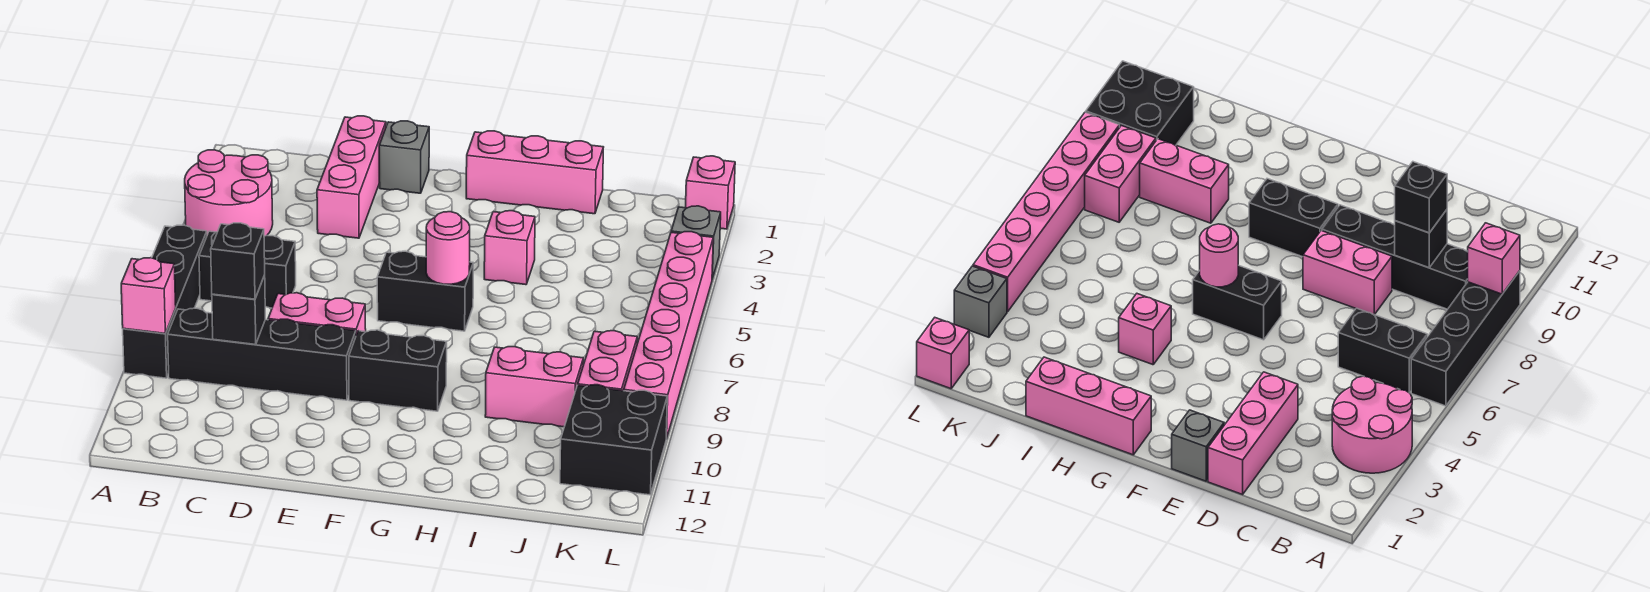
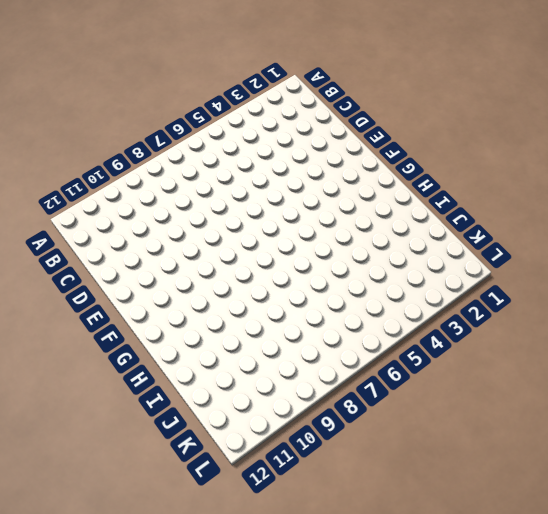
none -> pink round brick A3:B4 level 1
none -> black brick A6:A9 level 1
none -> black brick B6:C6 level 1

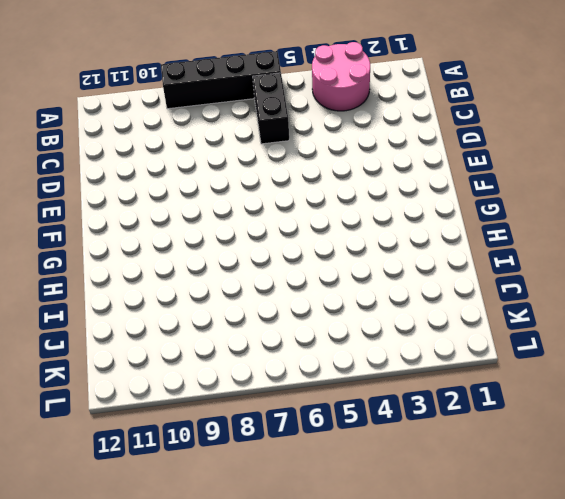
none -> black brick B9:E9 level 1
none -> pink brick D1:D3 level 1
none -> pink brick D8:E8 level 1

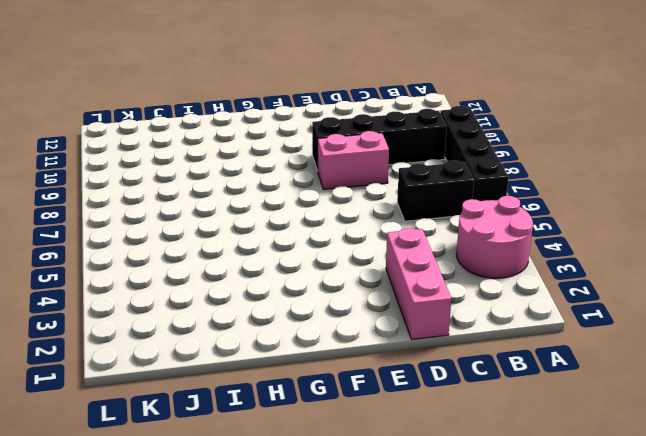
none -> grey brick E1 level 1
none -> black brick F6:G6 level 1
none -> black brick F9:G9 level 1

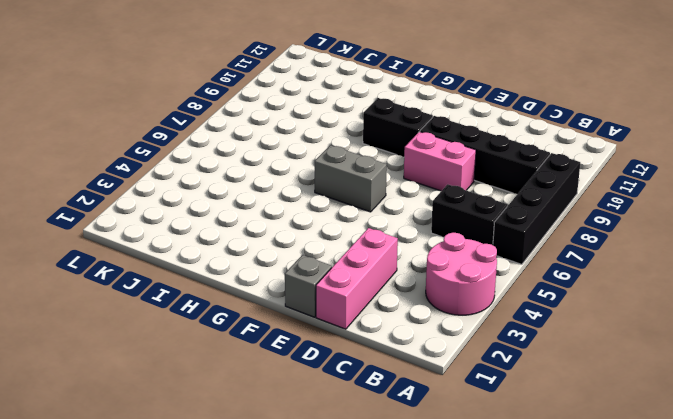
grey brick F6:G6 level 1 -> black brick F6:G6 level 1
none -> pink brick G1:I1 level 1
none -> pink brick H4 level 1
none -> pink brick I9:J9 level 1

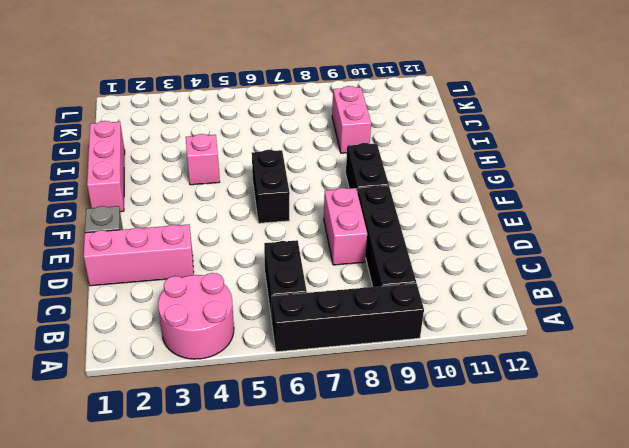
none -> pink brick K8:K9 level 1
none -> black brick K10:L11 level 1
none -> pink brick L1 level 1

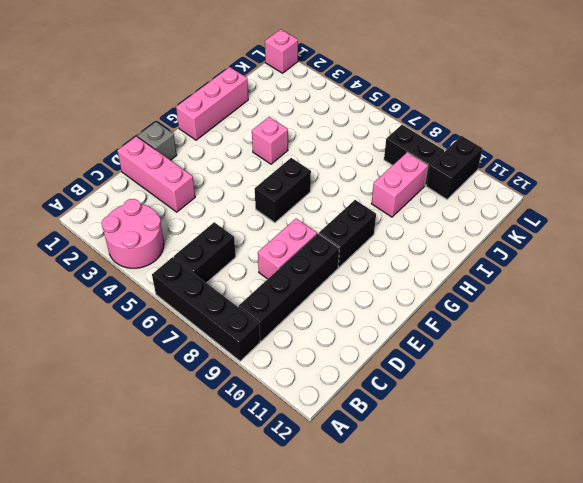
black brick K8:K9 level 1 -> pink brick K8:K9 level 1
black brick K10:L10 level 1 -> black brick K10:L11 level 1
none -> grey brick L3 level 1
none -> pink brick L4:L9 level 1
none -> pink brick A9 level 2

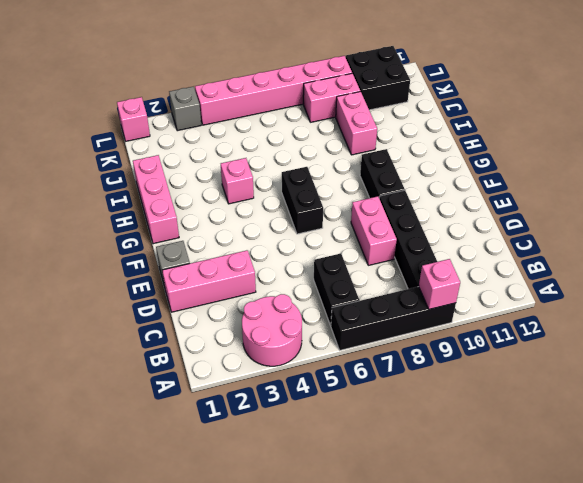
none -> black brick C9 level 2
none -> pink round brick G6 level 2
none -> black brick C9 level 3

